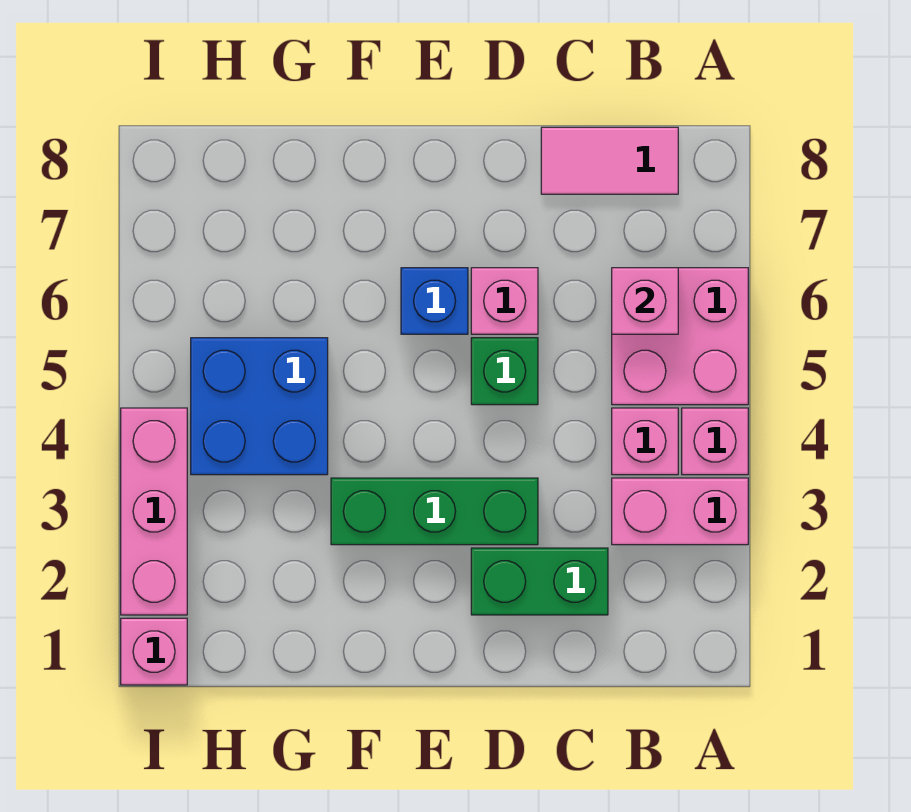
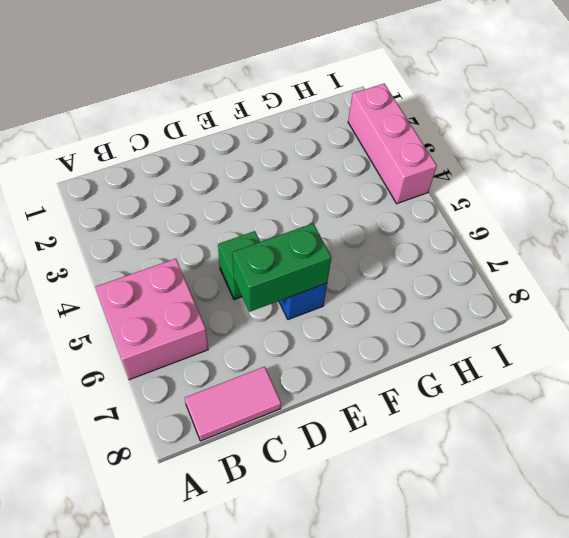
green brick D6:E6 level 2 -> green brick C2:D2 level 1
none -> pink brick A3:B3 level 1
none -> pink brick A4 level 1
none -> pink brick B4 level 1

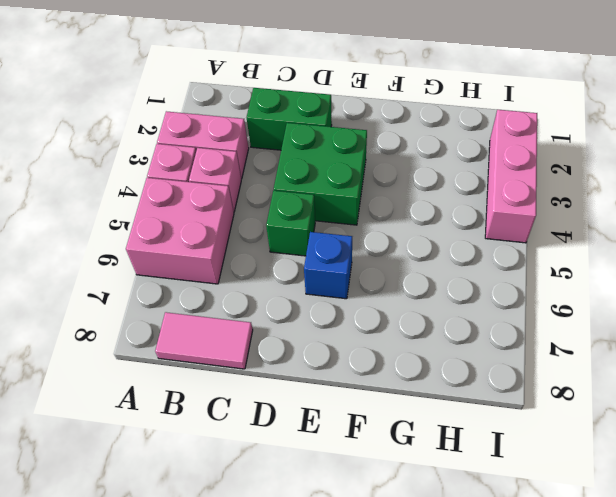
green brick D3:E4 level 1 -> green brick D3:F3 level 1
none -> pink brick D6 level 1
none -> blue brick G4:H5 level 1
none -> pink brick I1 level 1

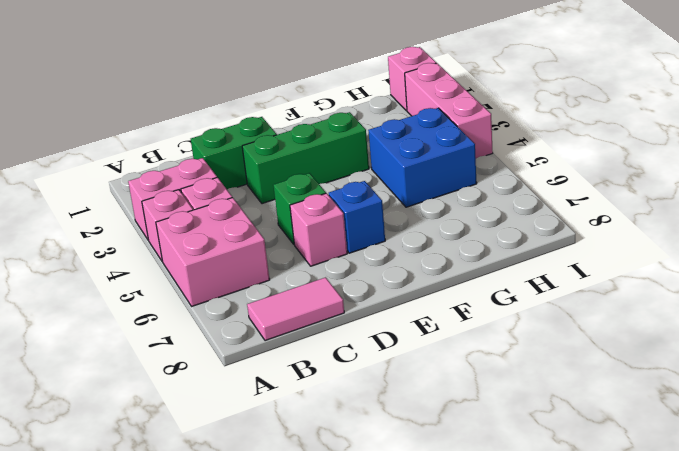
none -> pink brick B6 level 2

